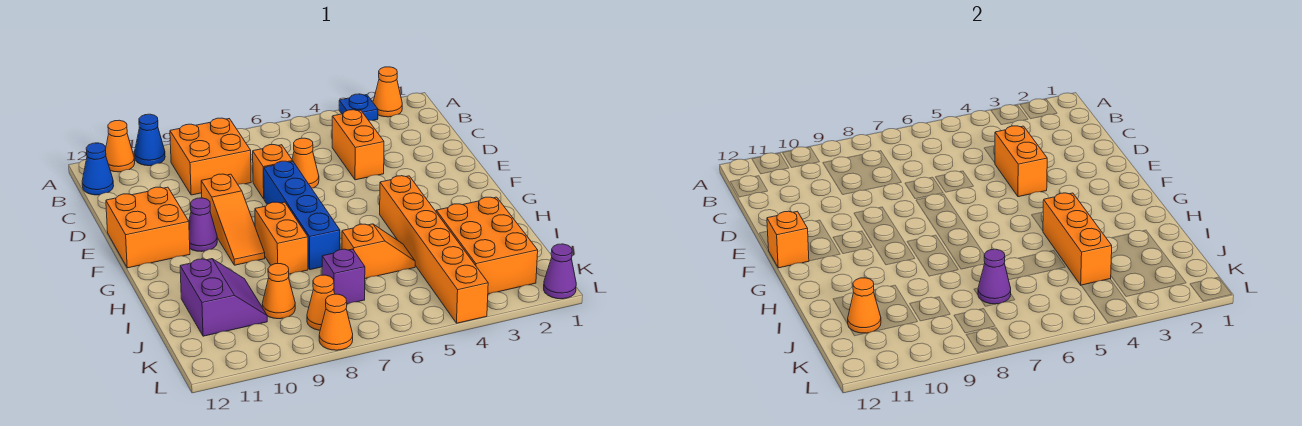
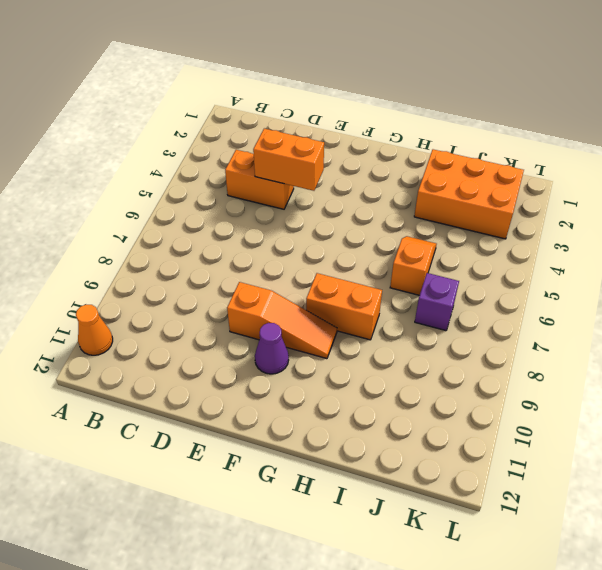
none -> orange cone A2 level 1
none -> blue plate A3 level 1
none -> blue cone A10 level 1

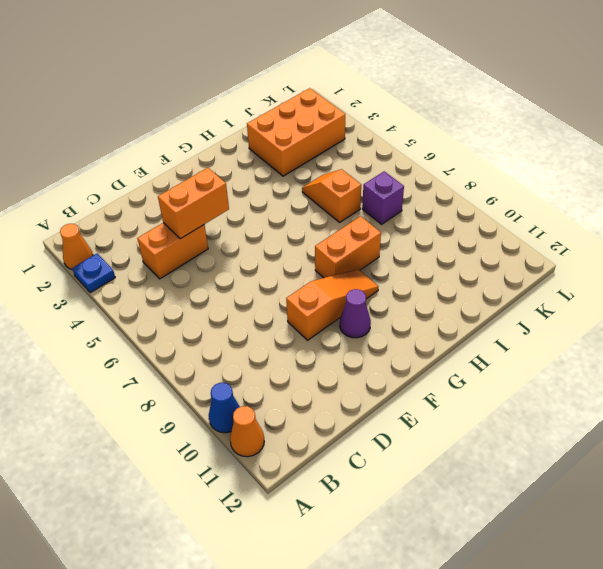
none -> orange brick B8:C9 level 1
none -> blue cone B12 level 1
none -> orange cone D6 level 1

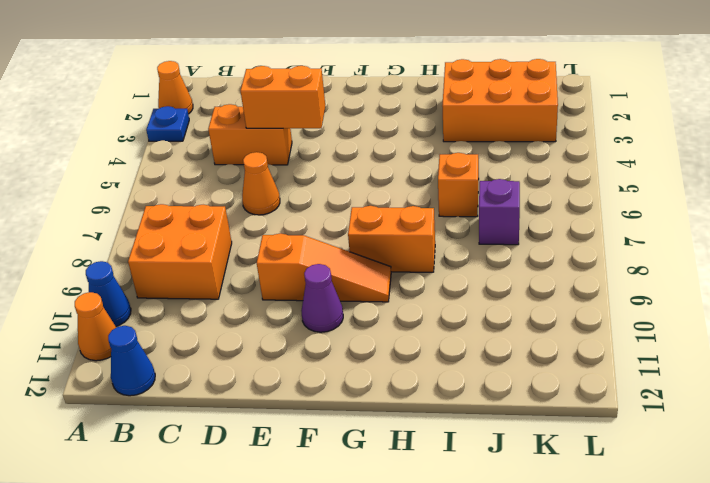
none -> orange brick D7 level 1
none -> blue brick E7:H7 level 1
none -> orange brick E11:F12 level 1

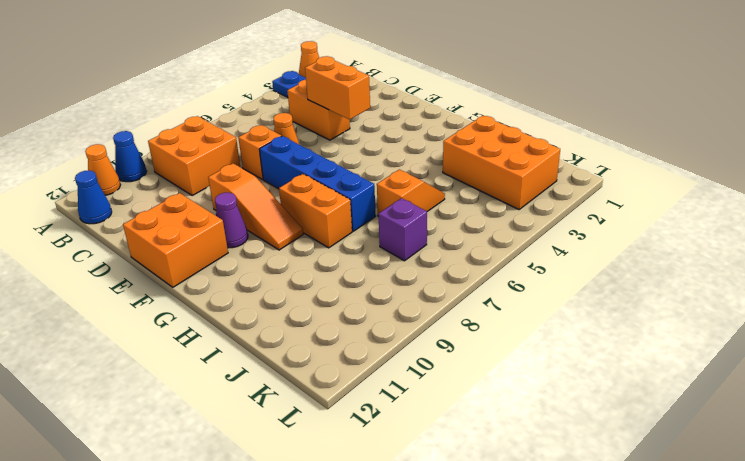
none -> orange brick G4:L4 level 1
none -> purple slope I10:J11 level 1 top 11
none -> orange cone J9 level 1

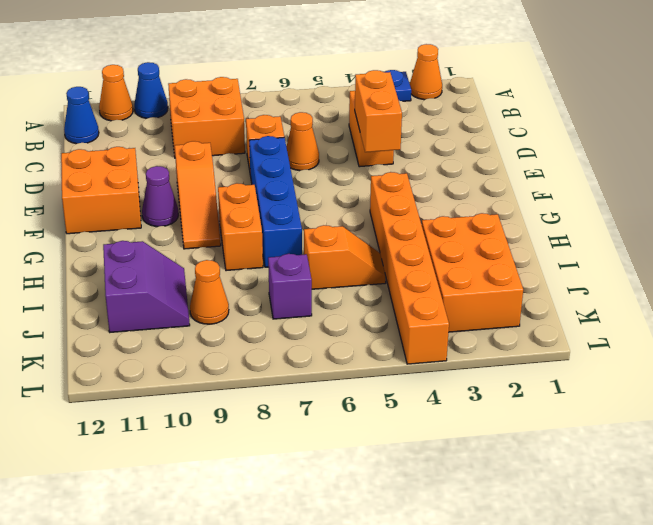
none -> orange cone K8 level 1
none -> purple cone L1 level 1
none -> orange cone L8 level 1

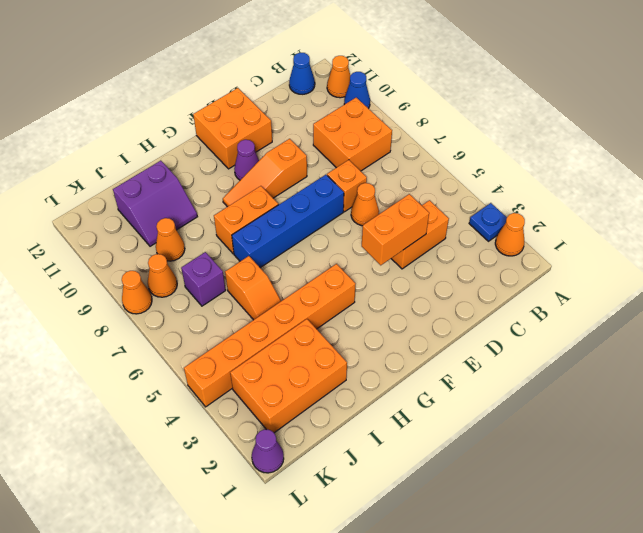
none -> orange brick F12 level 2
none -> orange brick H4:J4 level 2
none -> purple cone J7 level 2

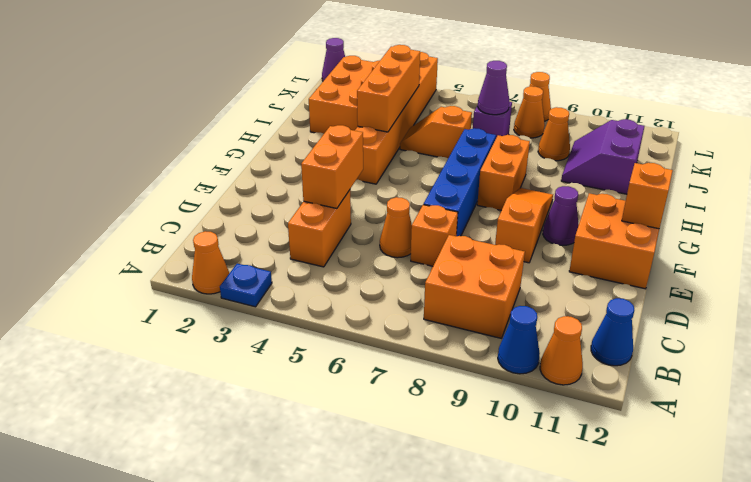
none -> orange cone J11 level 2

